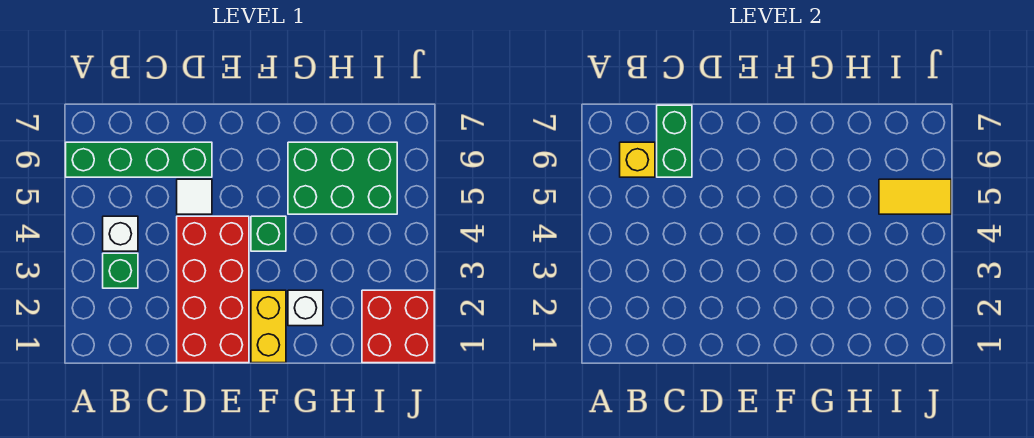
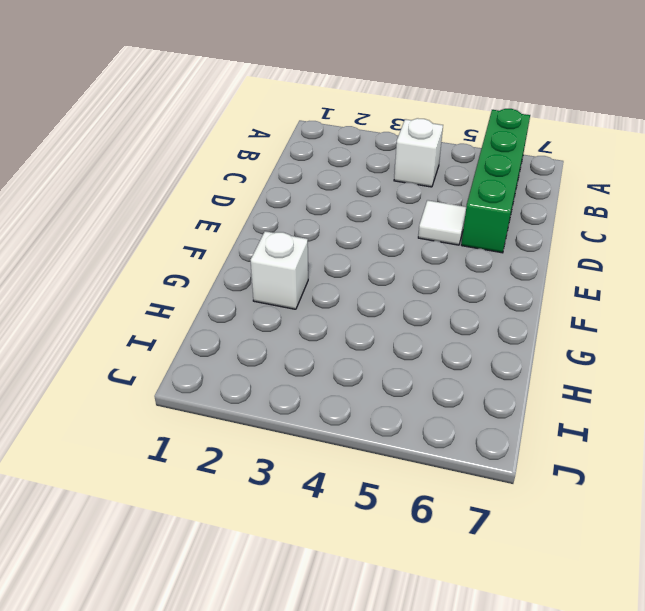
none -> green brick B3 level 1
none -> red brick D1:E4 level 1
none -> yellow brick F1:F2 level 1

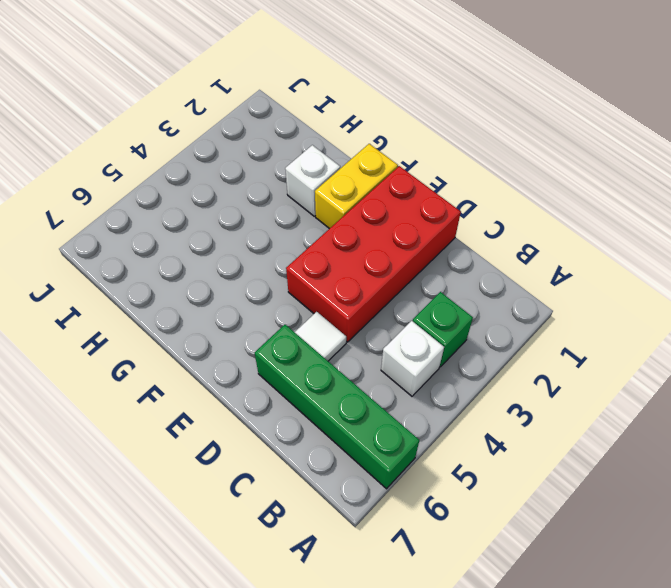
none -> green brick F4 level 1
none -> green brick G5:I6 level 1
none -> red brick I1:J2 level 1

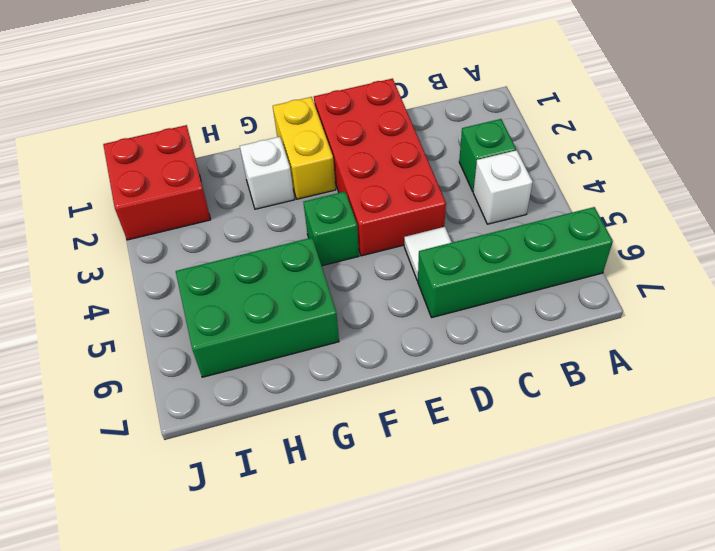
none -> yellow brick B6 level 2
none -> green brick C6:C7 level 2
none -> yellow tile I5:J5 level 2

